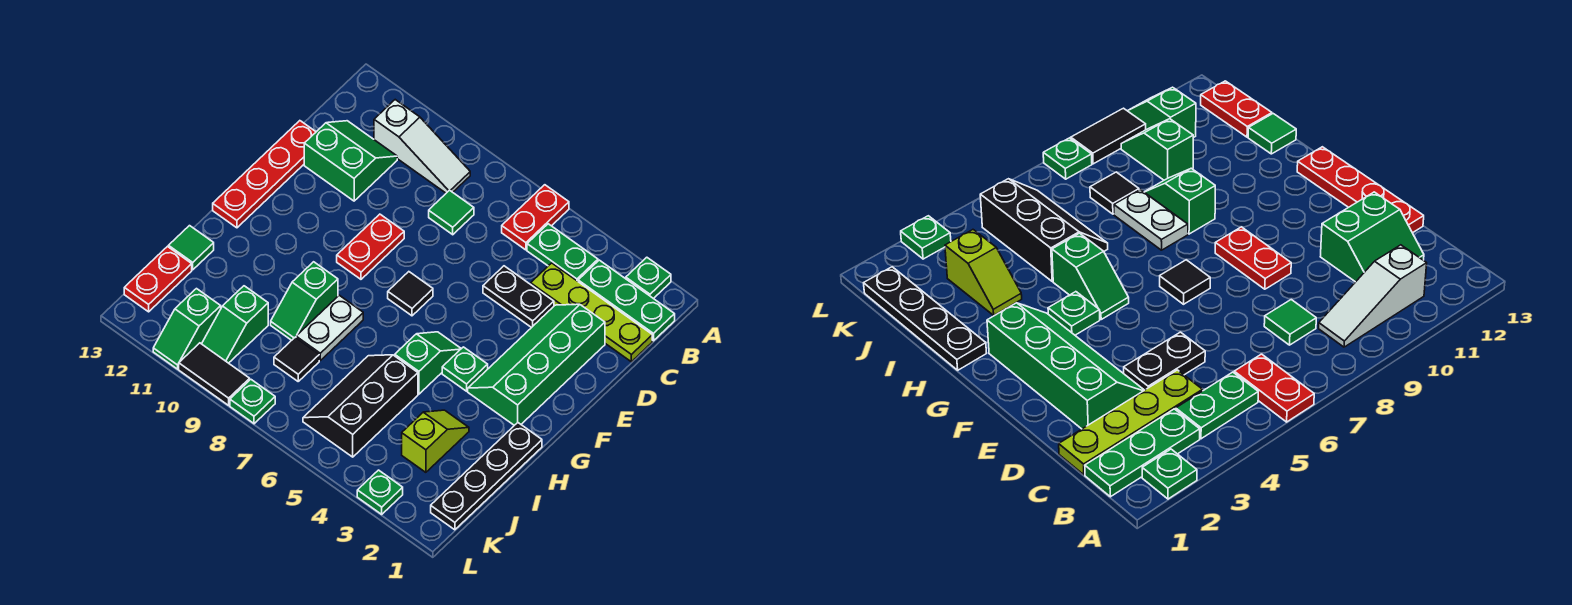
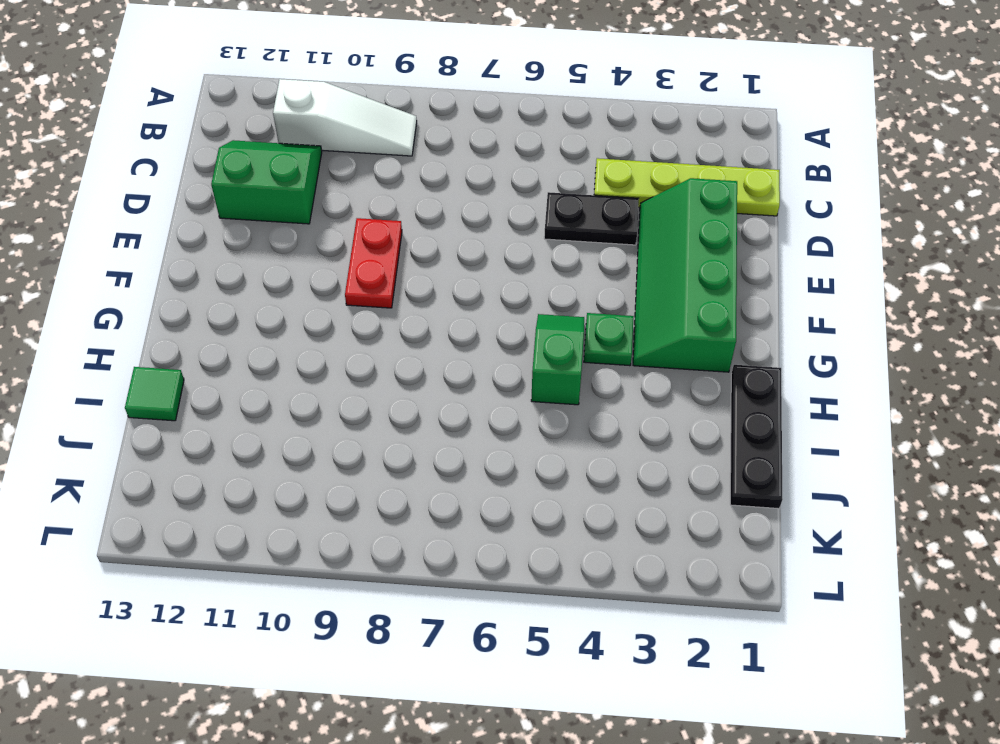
black plate H1:J1 level 1 -> black plate H1:K1 level 1
none -> green plate A2 level 1
none -> red plate A6:B6 level 1
none -> green plate B1:B3 level 1

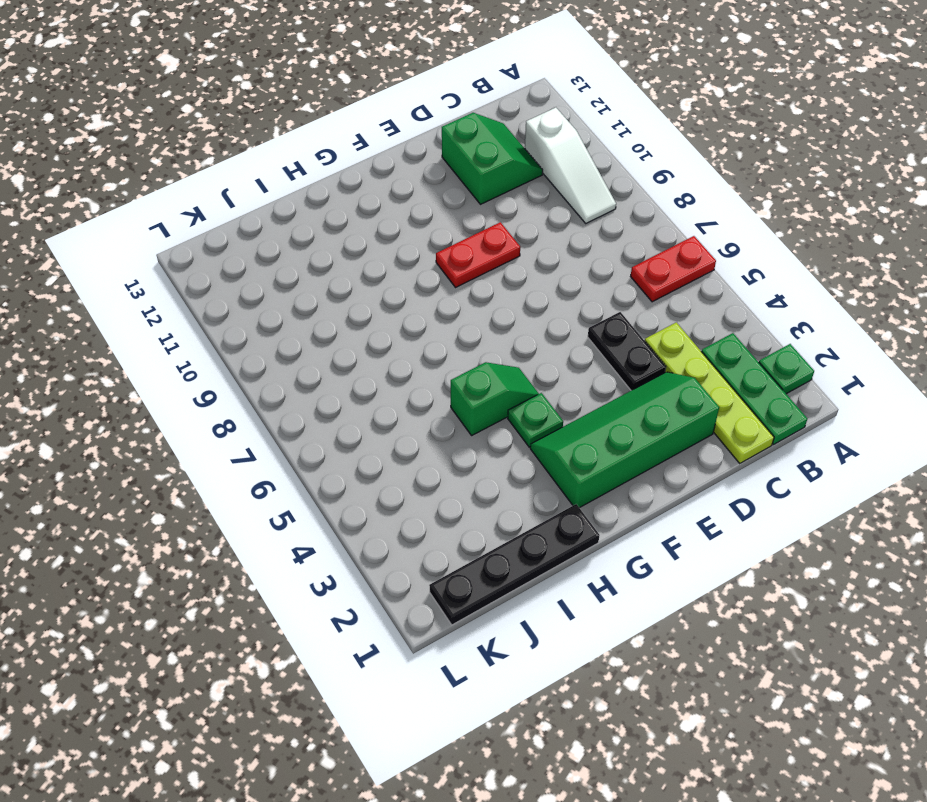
none -> green plate B4:B5 level 1
none -> green tile C8 level 1
none -> red plate D13:G13 level 1

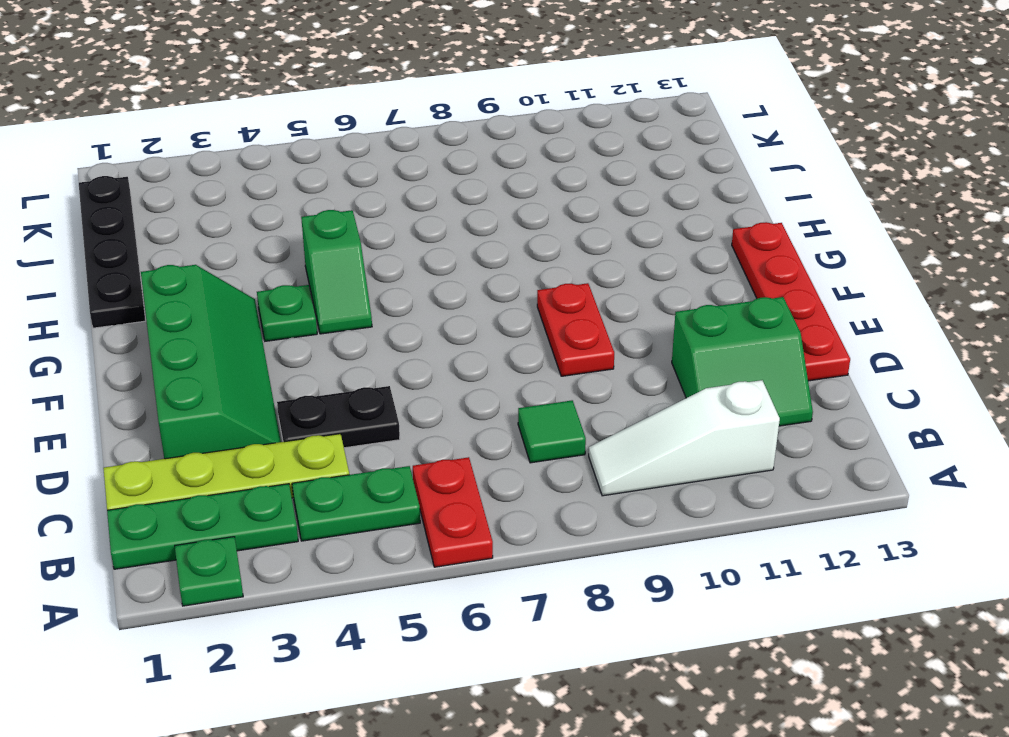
none -> black tile F7 level 1
none -> white plate H8:I8 level 1
none -> green slope H9:I9 level 1 top H

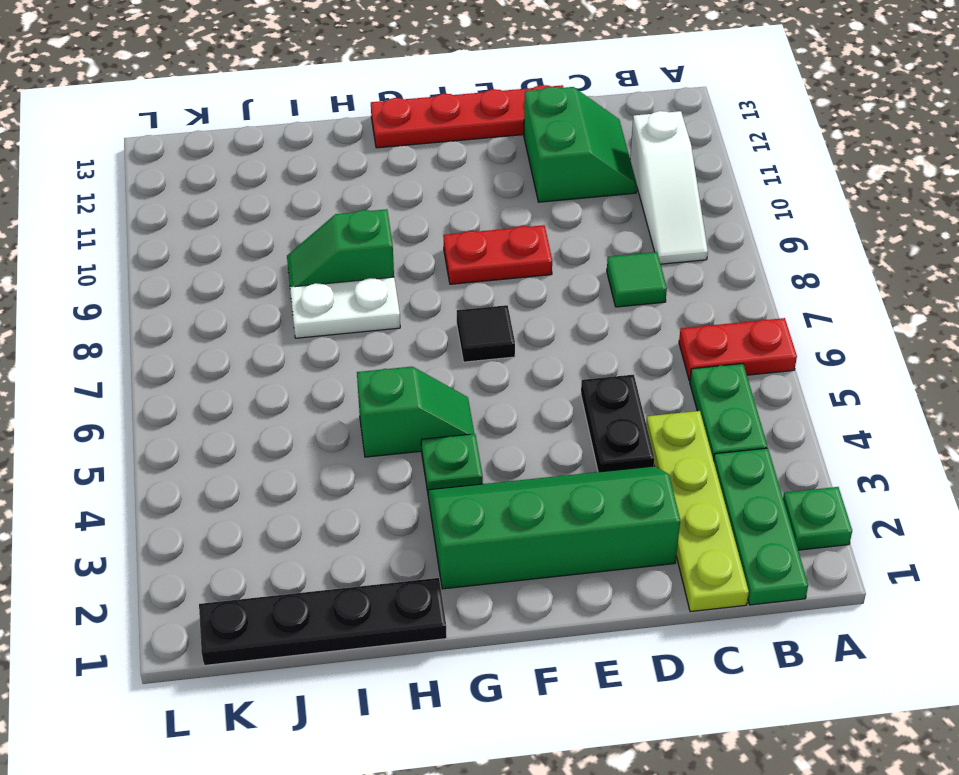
none -> lime slope I3:J3 level 1 top J
none -> black slope I5:K6 level 1 top 5
none -> green tile I13 level 1

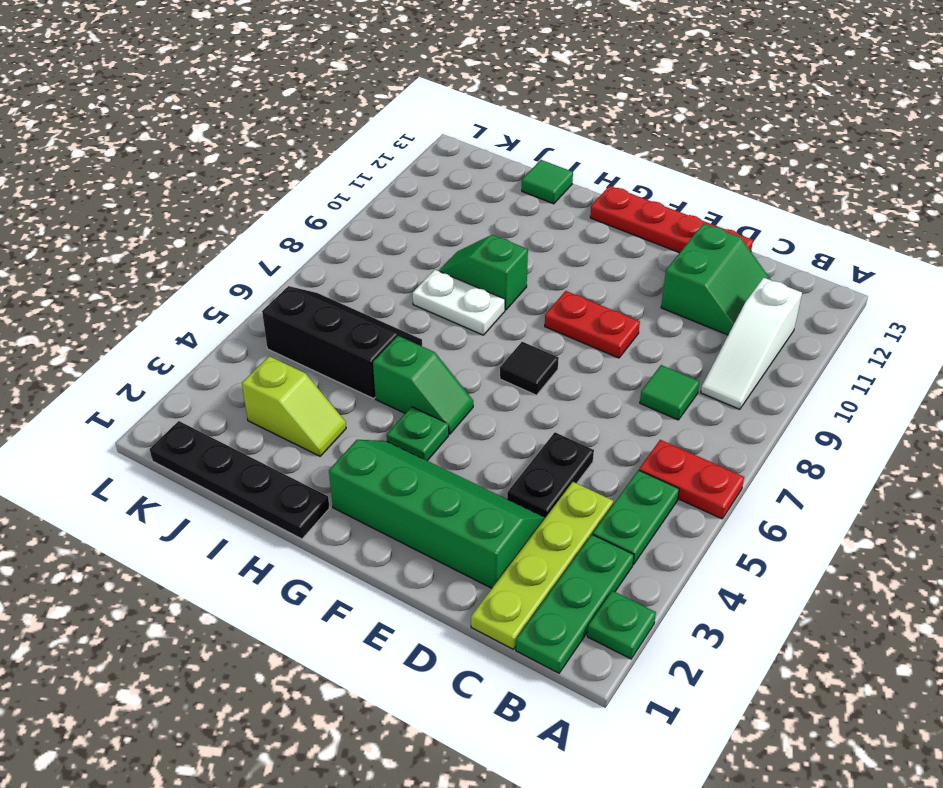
none -> black tile J8 level 1
none -> green slope J10:K10 level 1 top J
none -> red plate J13:K13 level 1

